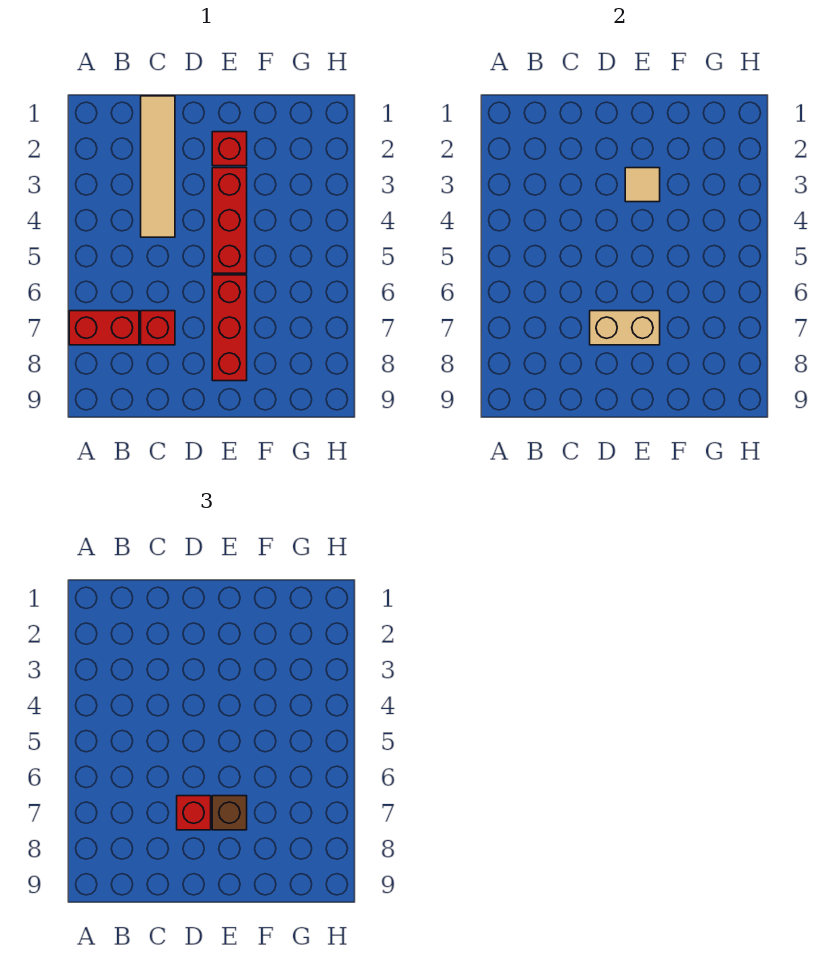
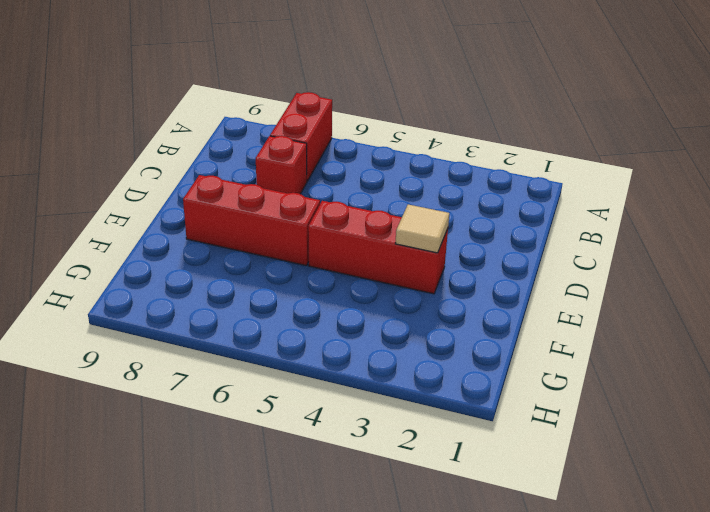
none -> tan tile C1:C4 level 1
none -> red brick E2 level 1

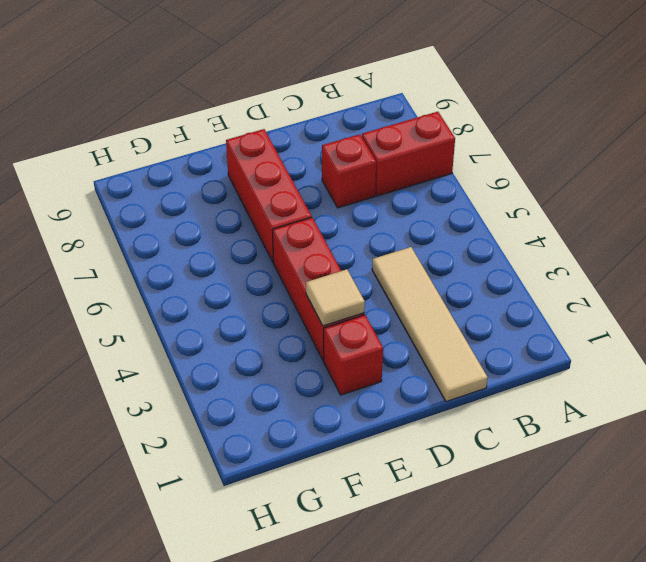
none -> tan brick D7:E7 level 2
none -> red brick D7 level 3

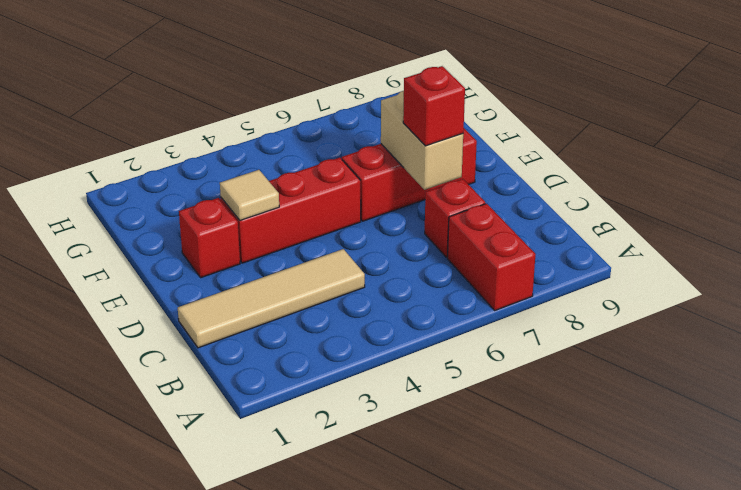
none -> brown brick E7 level 3

